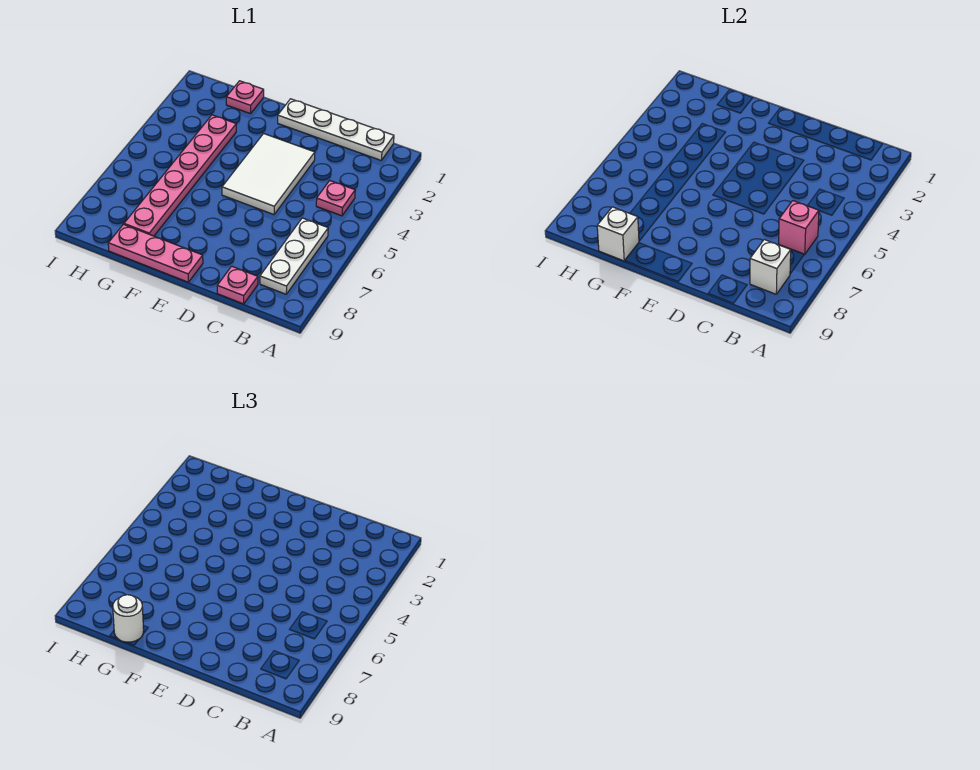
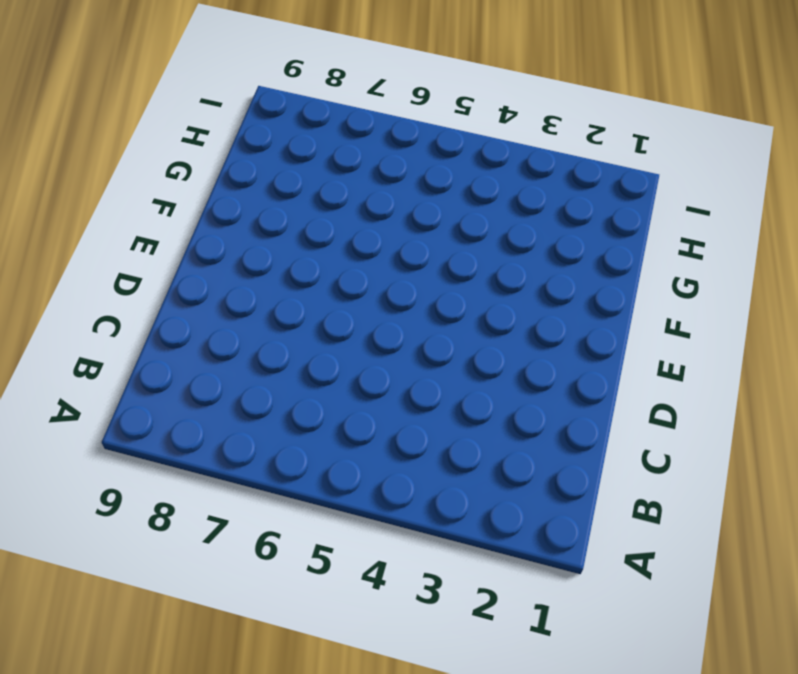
none -> white plate B1:E1 level 1
none -> pink plate B4 level 1
none -> white plate B6:B8 level 1

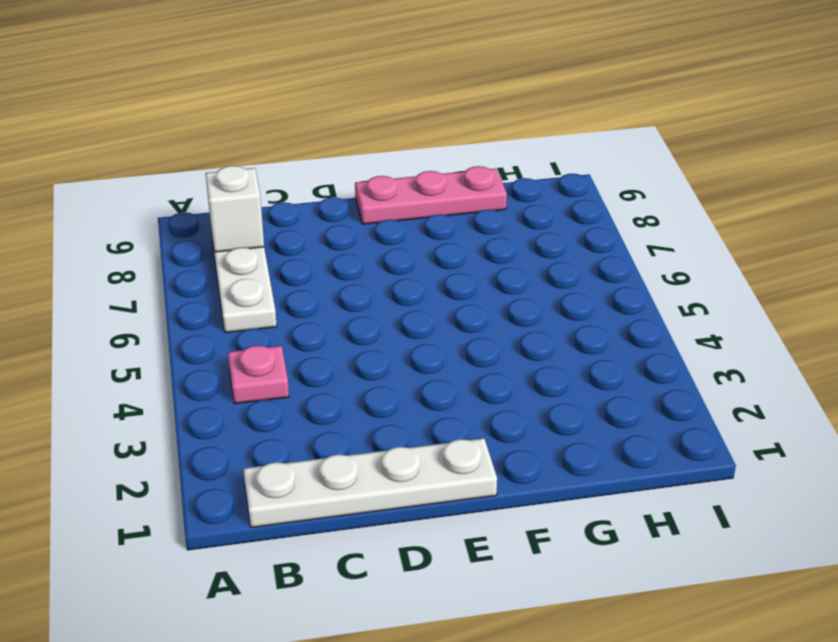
none -> pink plate C9 level 1
none -> white tile D3:E5 level 1
none -> pink plate G1 level 1

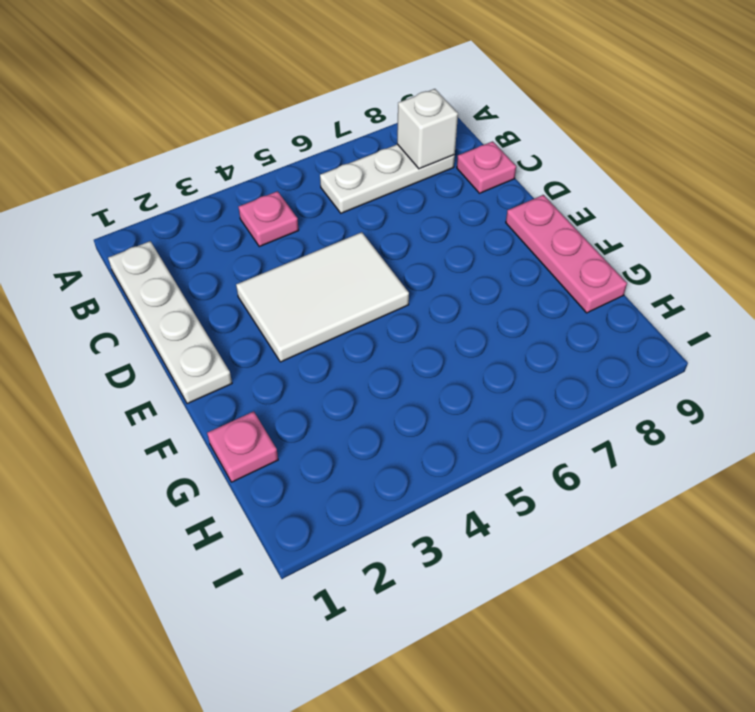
none -> pink plate G3:G8 level 1
none -> pink brick B6 level 2
none -> white brick G9 level 2

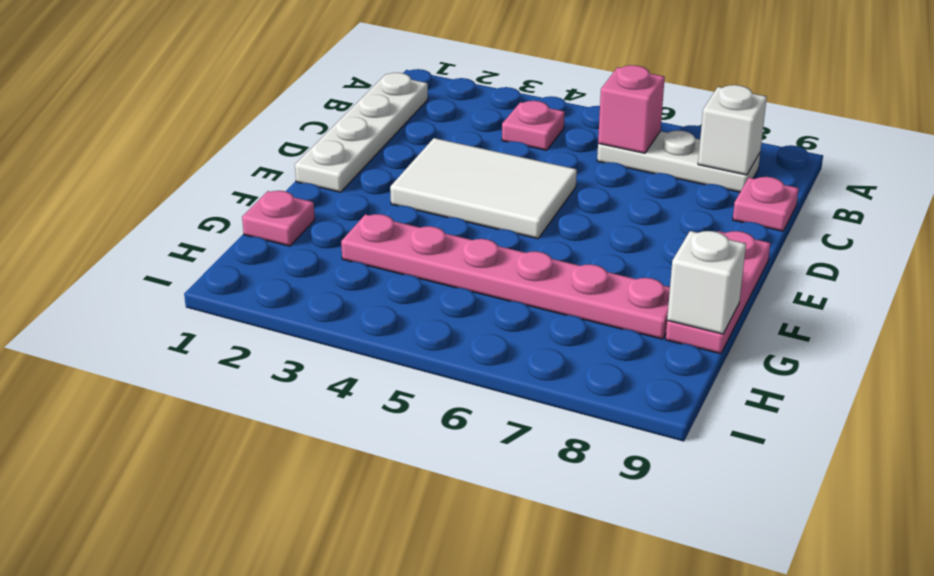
none -> white round brick G9 level 3

